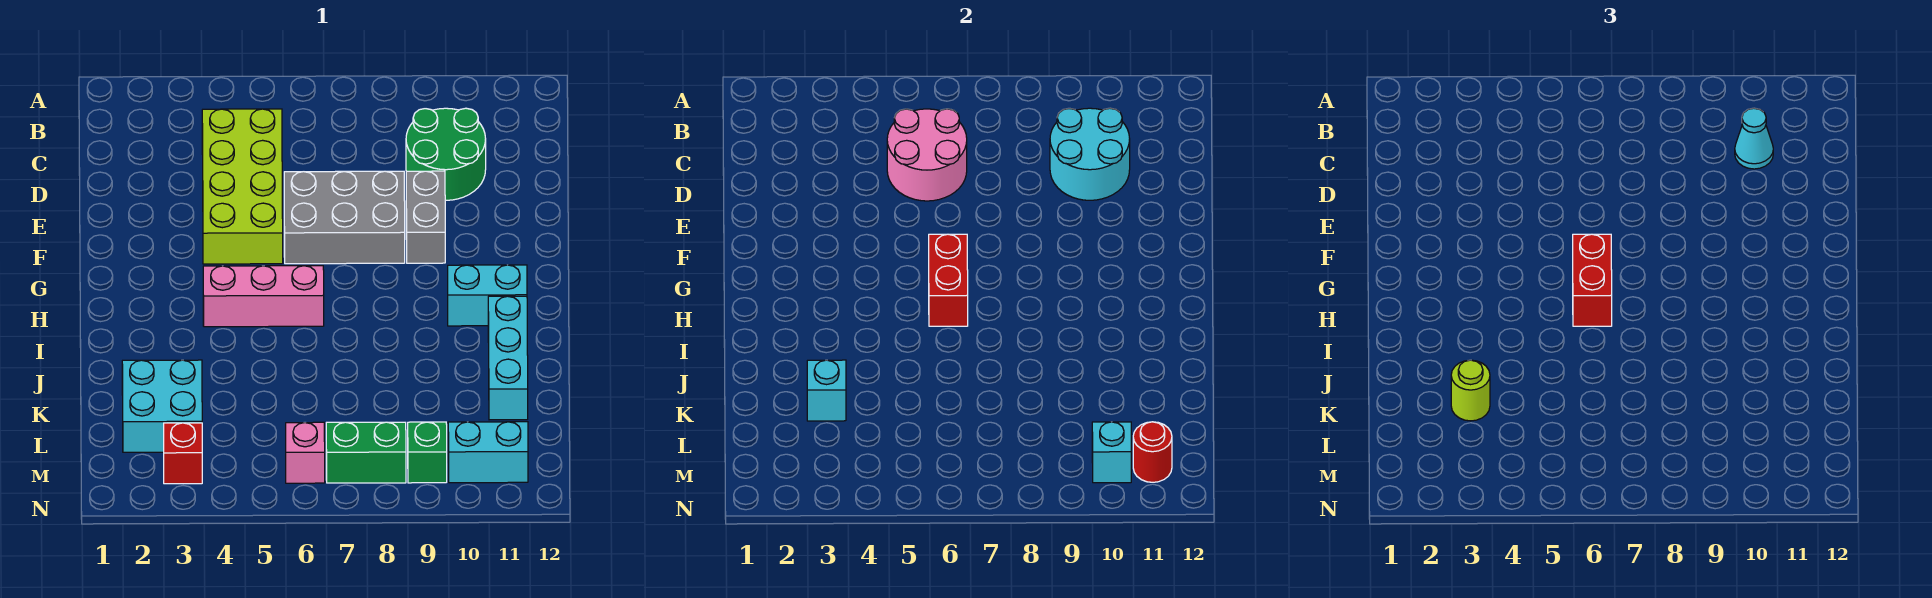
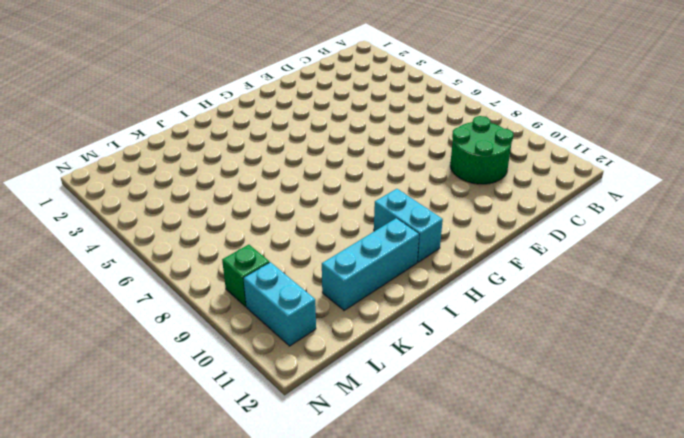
none -> lime brick C4:F5 level 1
none -> grey brick E6:F8 level 1
none -> grey brick E9:F9 level 1

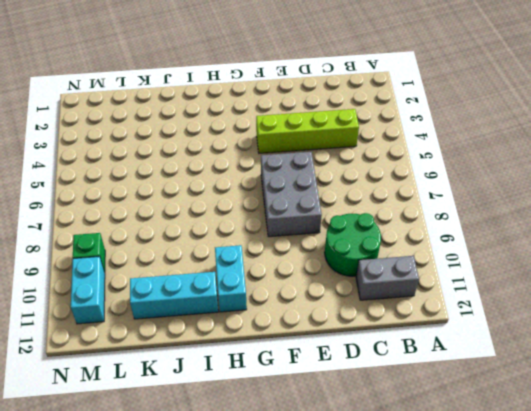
grey brick B11:C11 level 1 -> grey brick E9:F9 level 1
lime brick C4:F4 level 1 -> lime brick C4:F5 level 1
none -> pink brick H4:H6 level 1
none -> cyan brick K2:L3 level 1
none -> red brick M3 level 1

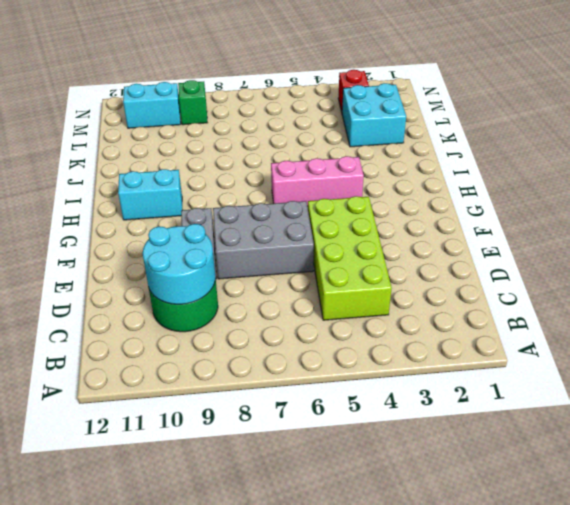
none -> cyan brick I11:K11 level 1
none -> pink brick M6 level 1
none -> green brick M7:M8 level 1

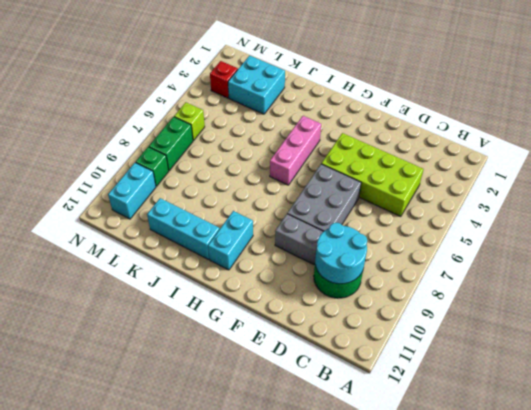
lime brick M6 level 1 -> pink brick M6 level 1
none -> pink round brick C5:D6 level 2
none -> red brick G6:H6 level 2
none -> cyan brick K3 level 2

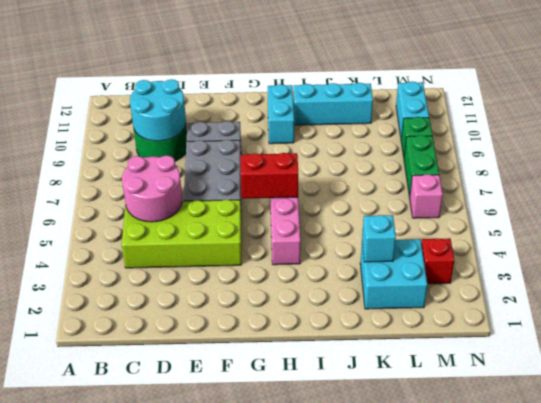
none -> cyan brick M10 level 2
none -> red round brick M11 level 2
none -> cyan cone C10 level 3

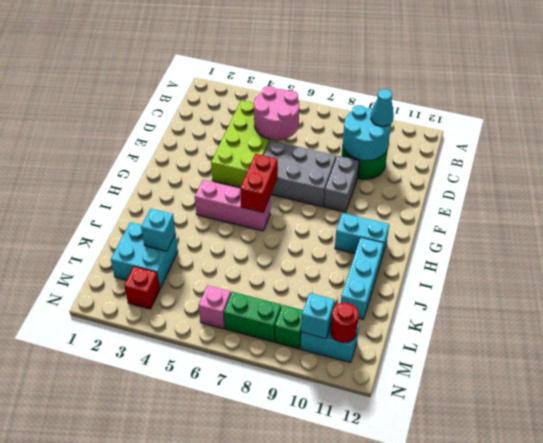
none -> red brick G6:H6 level 3
none -> lime round brick K3 level 3

